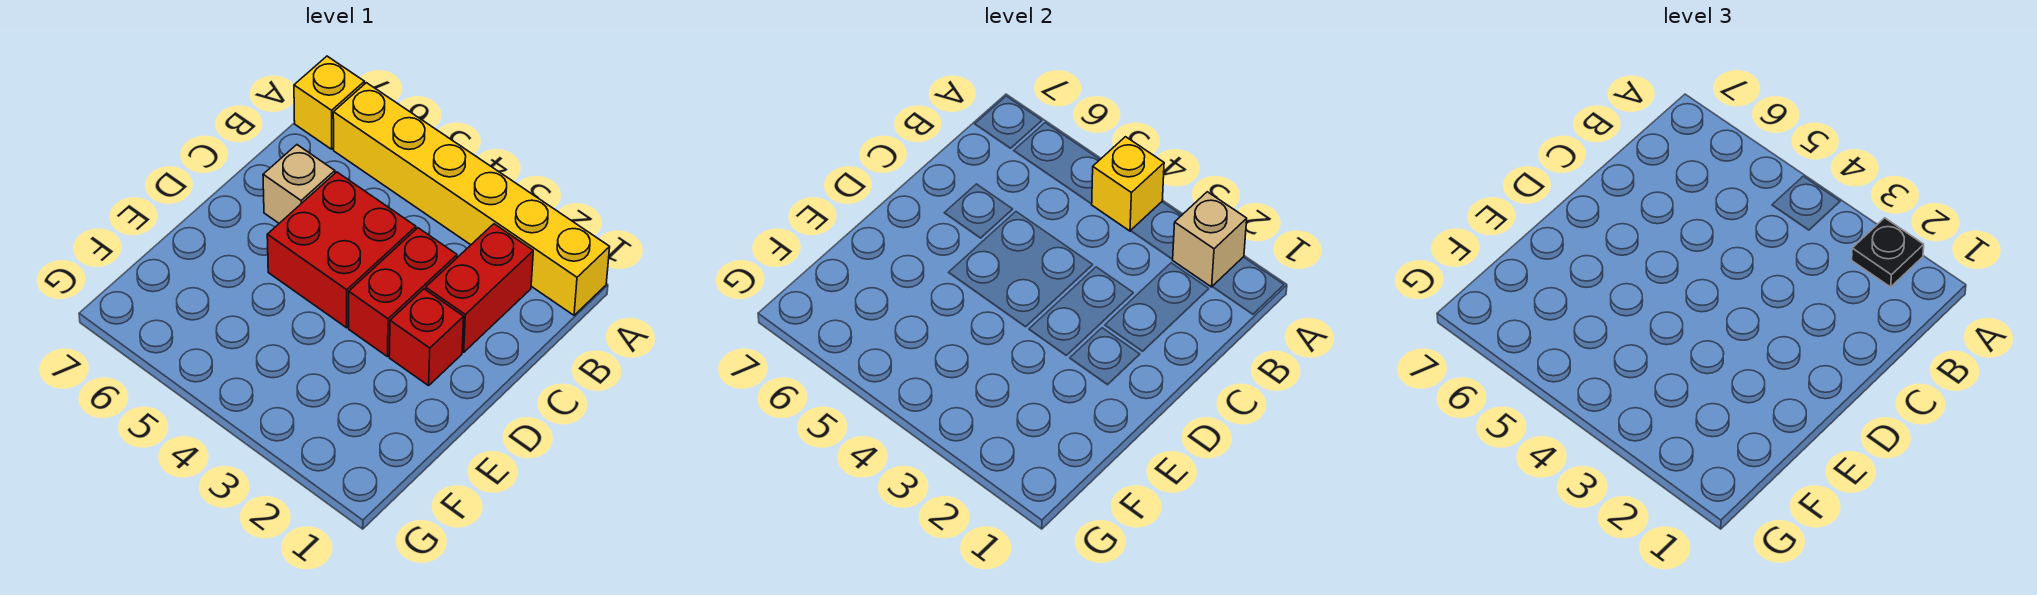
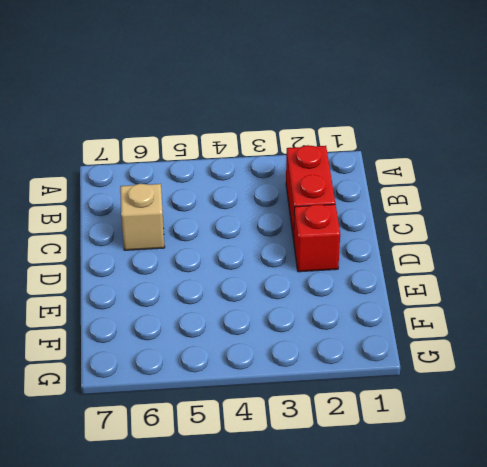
none -> yellow brick A1:A6 level 1
none -> yellow brick A7 level 1

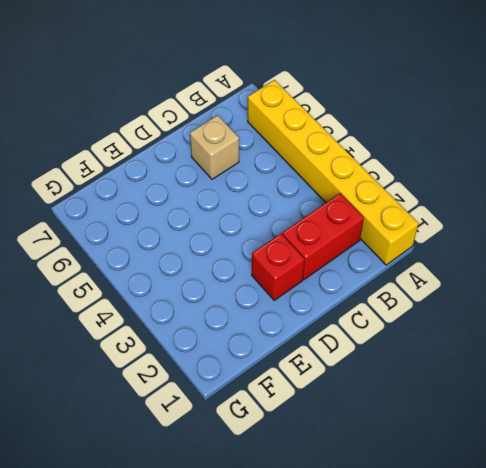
none -> yellow brick A7 level 1
none -> red brick C3:D3 level 1

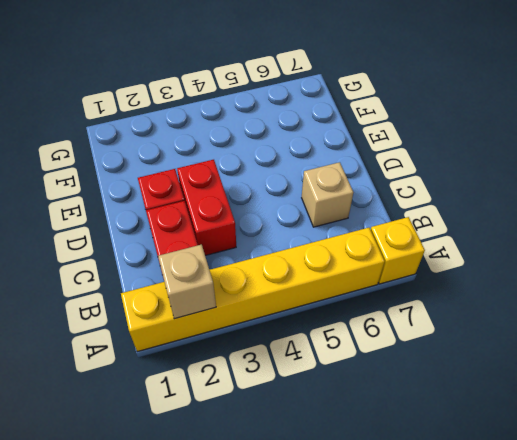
none -> red brick C4:D5 level 1
none -> yellow brick A4 level 2

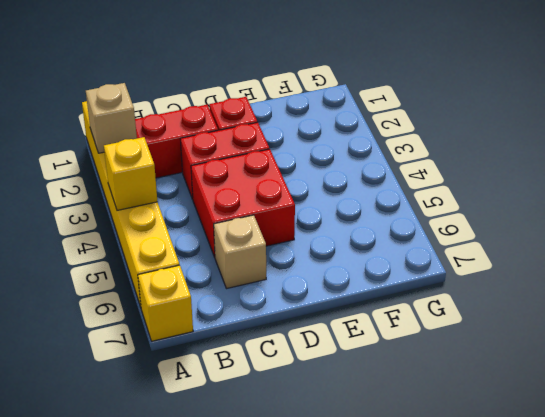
none -> black plate A2 level 3

